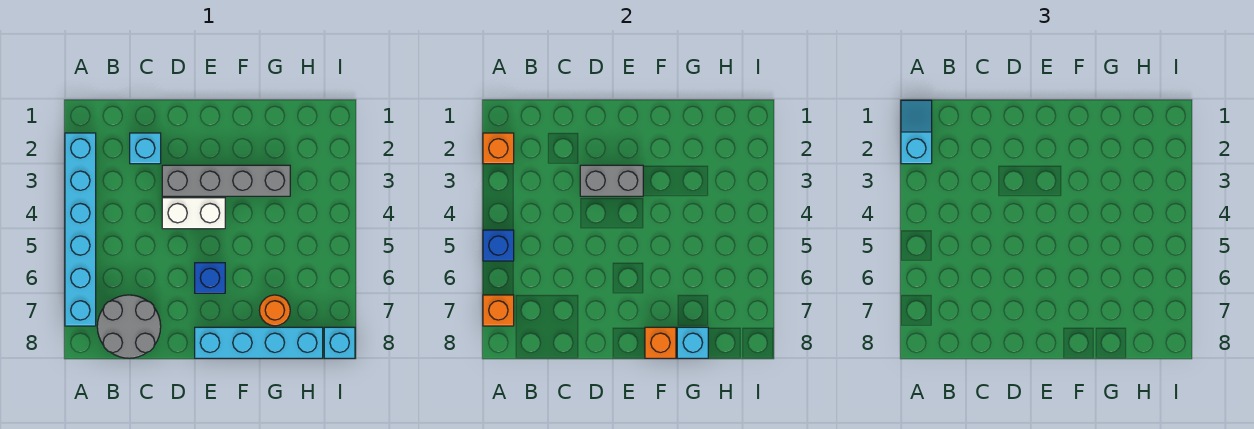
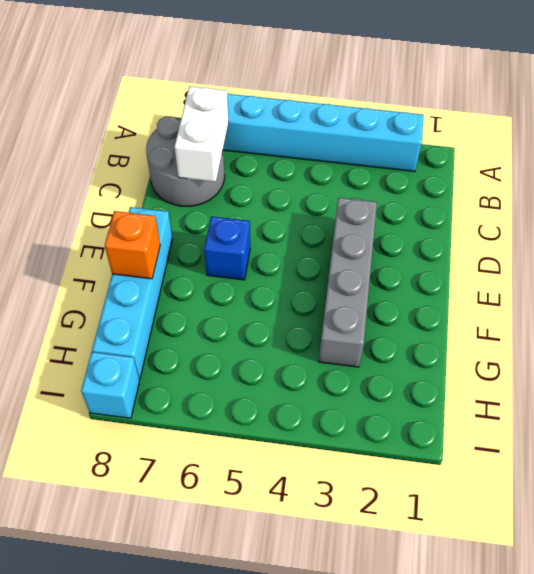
white brick B7:C7 level 2 -> white brick D4:E4 level 1
none -> cyan brick C2 level 1
none -> orange round brick G7 level 1
none -> orange brick A2 level 2

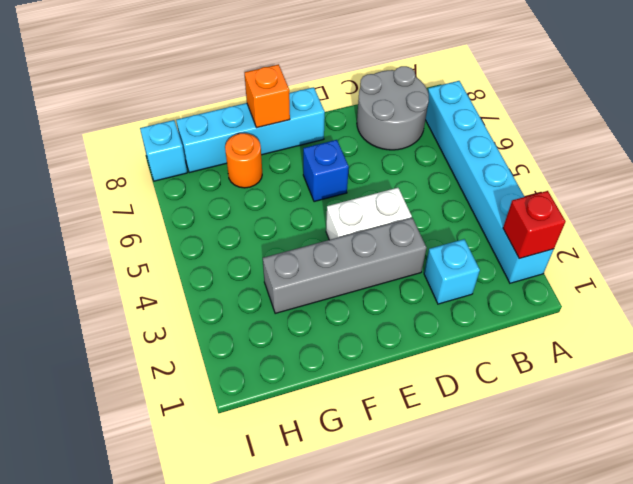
red brick A2 level 2 -> orange brick A2 level 2
none -> blue brick A5 level 2
none -> orange brick A7 level 2
none -> grey brick D3:E3 level 2

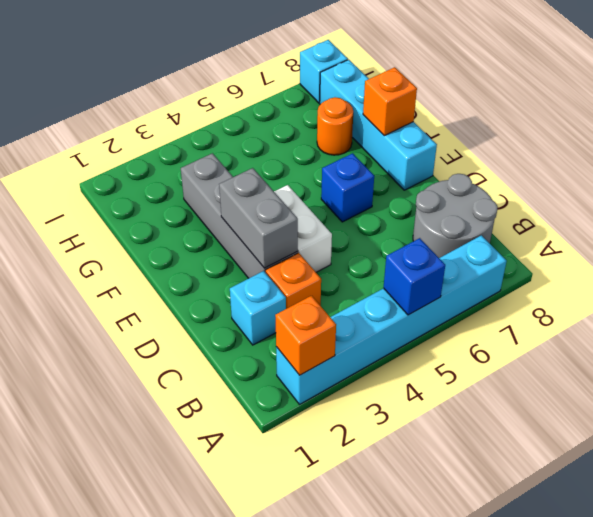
orange brick C3 level 1 -> orange brick A7 level 2
none -> cyan brick G8 level 2
none -> cyan slope A1:A2 level 3 top 2

